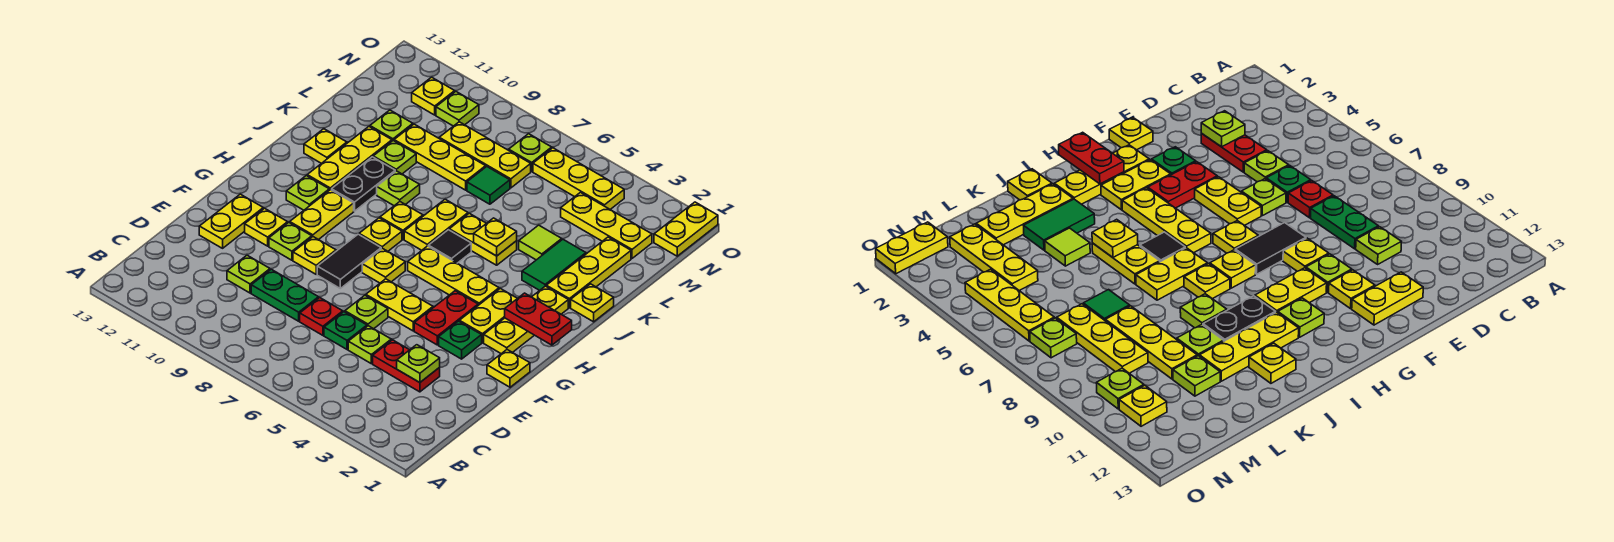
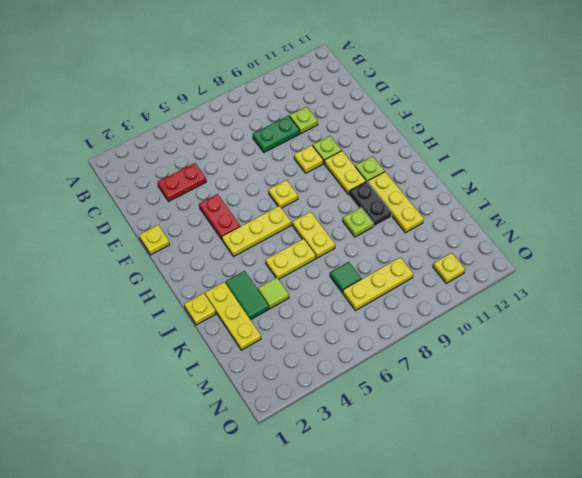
none -> lime plate D5 level 1
none -> green plate D6 level 1
none -> red plate D7 level 1
none -> lime plate E6 level 1

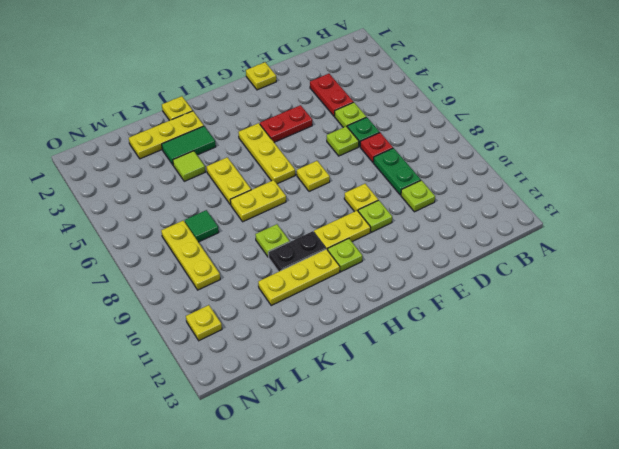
none -> yellow plate E12:F12 level 1
none -> green plate F3 level 1
none -> yellow plate F5:F6 level 1
none -> black tile F8:G8 level 1

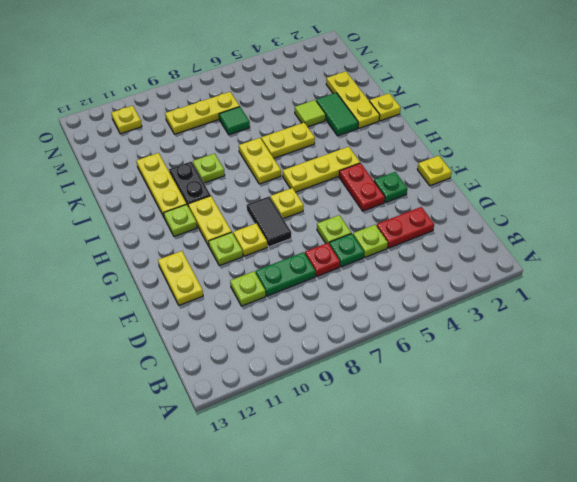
none -> yellow plate F5:F6 level 1
none -> yellow plate F11 level 1
none -> yellow plate G2:I2 level 1
none -> yellow plate G3:H3 level 1

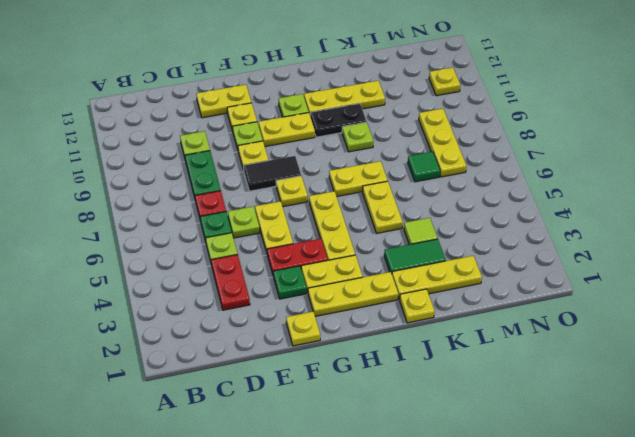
none -> yellow plate H8 level 1
none -> black tile I6 level 1
none -> yellow plate I8 level 1
none -> yellow plate J12 level 1

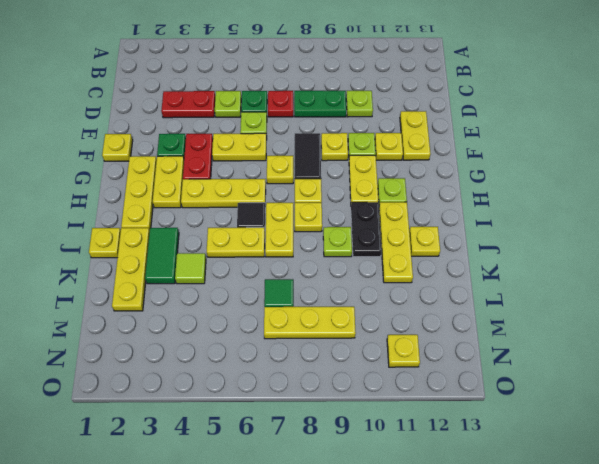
none -> lime plate K10 level 1
none -> yellow plate L8:L10 level 1
none -> lime plate L11 level 1
none -> yellow plate M2:M4 level 1

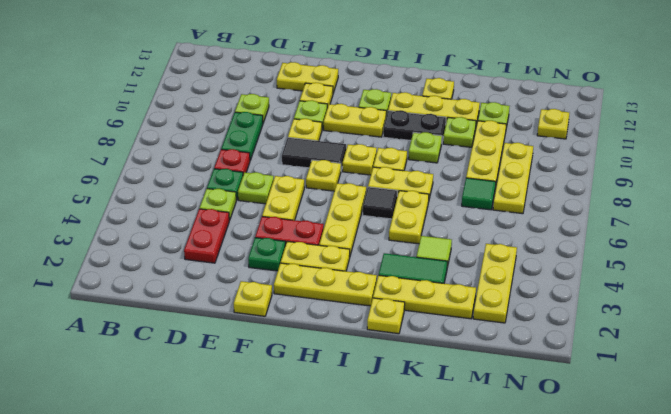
none -> yellow plate N1:O1 level 1
none -> yellow plate N4:N6 level 1
none -> lime plate N7 level 1
none -> lime plate N10 level 1

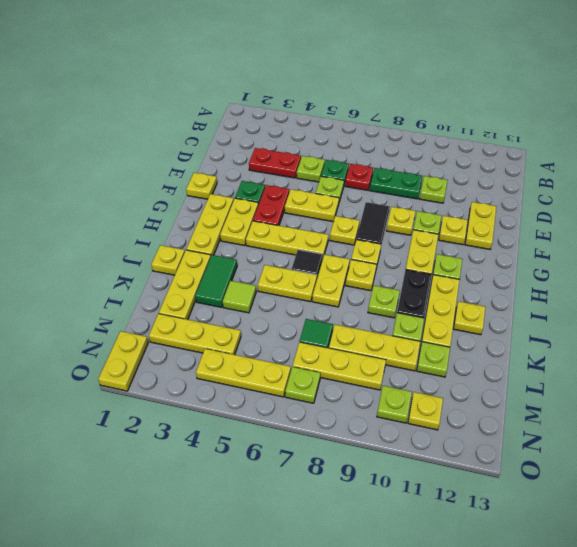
none -> lime plate D3 level 2
none -> red plate H1:H2 level 2
none -> yellow plate J5 level 2

